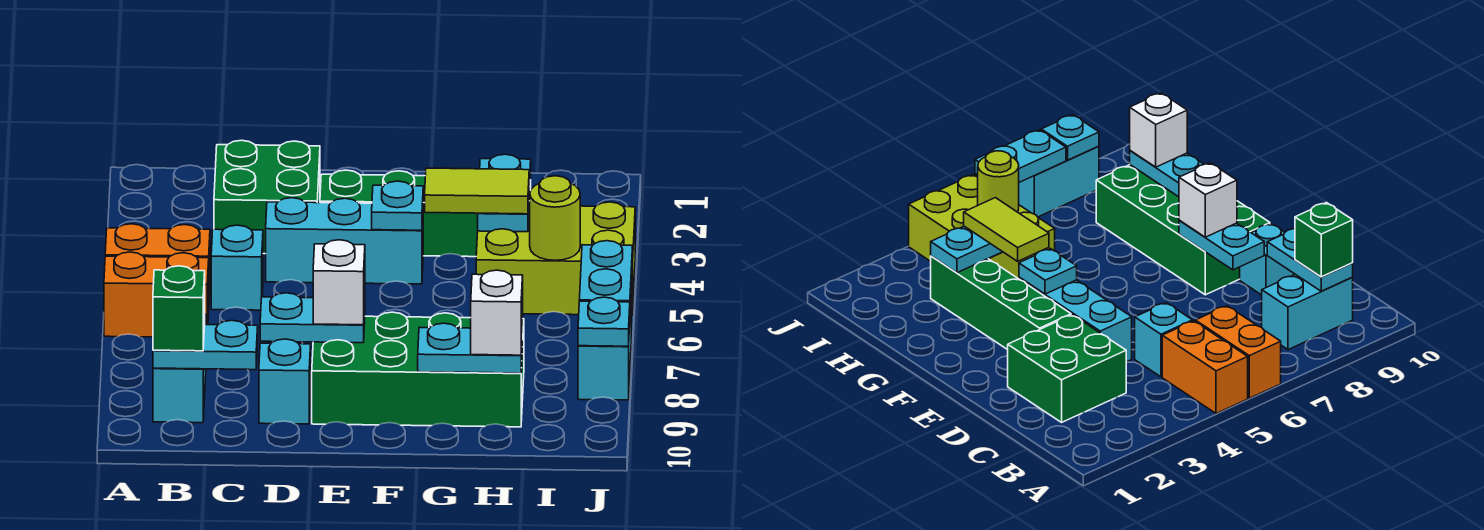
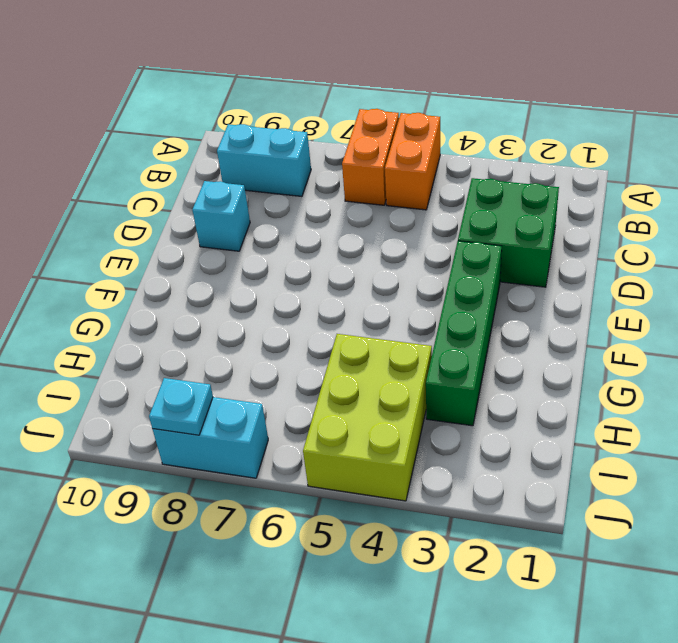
none -> cyan brick C5 level 1
none -> cyan brick D4:F4 level 1
none -> green brick E8:H9 level 1

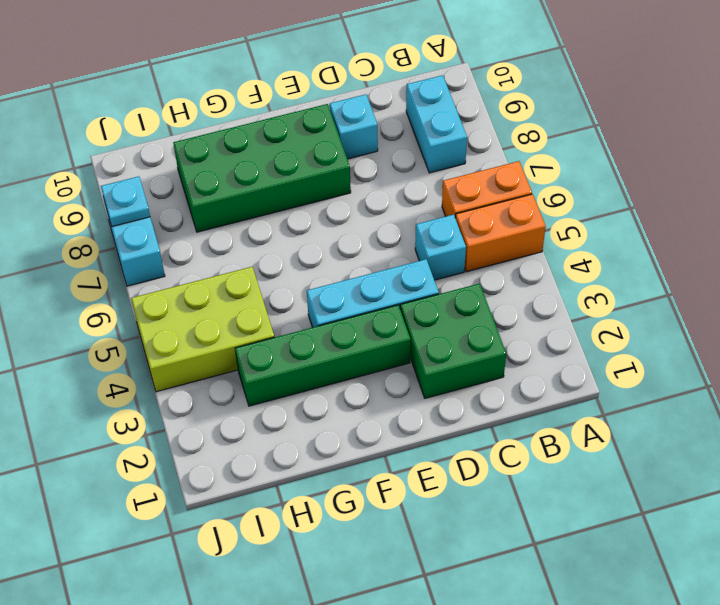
none -> cyan plate B9:C9 level 2
none -> cyan plate D8:E8 level 2
none -> cyan plate F4 level 2

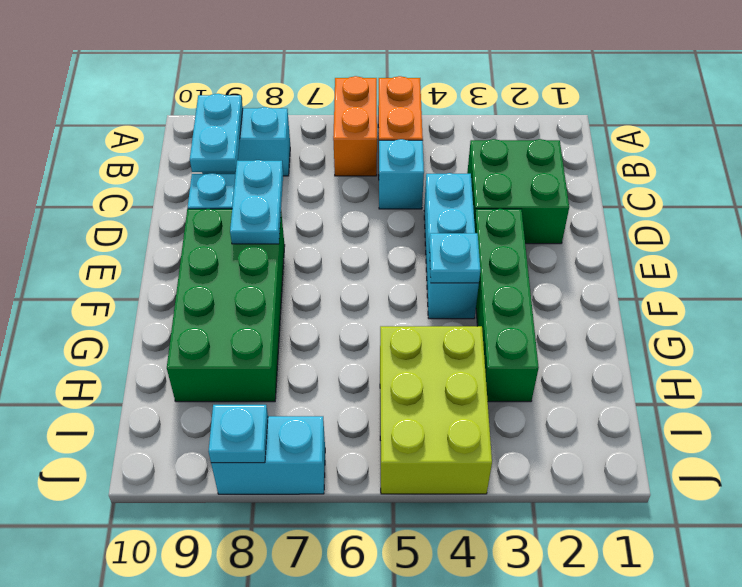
none -> cyan plate G9:H9 level 2
none -> cyan plate H3:H4 level 2
none -> lime round brick I5 level 2

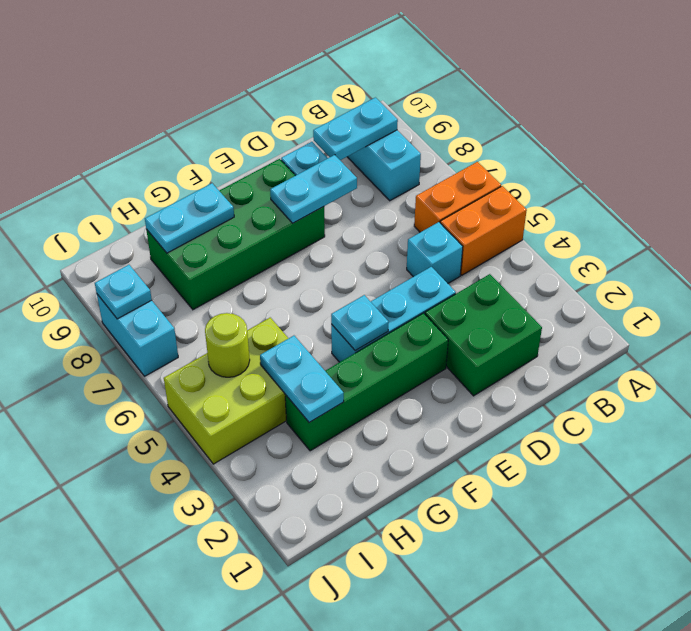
none -> cyan plate J6:J7 level 2
none -> green brick B9 level 3
none -> white brick E8 level 3

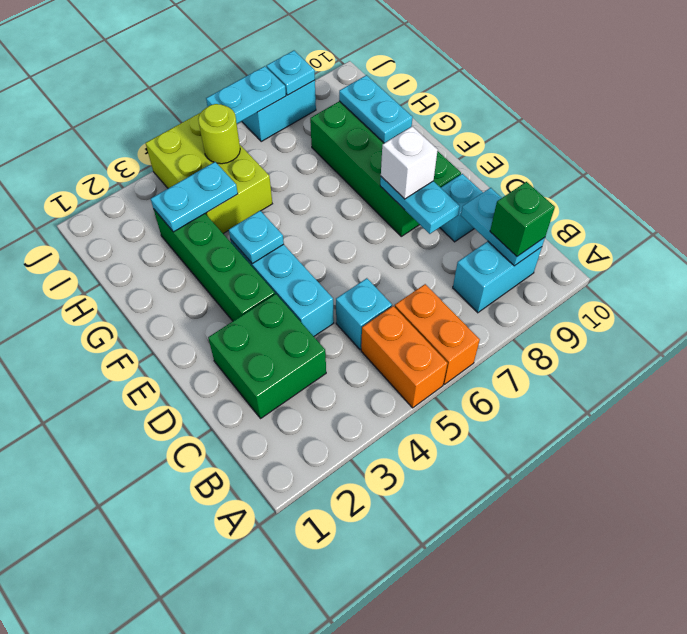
none -> lime tile G4:H4 level 3
none -> white brick H9 level 3

